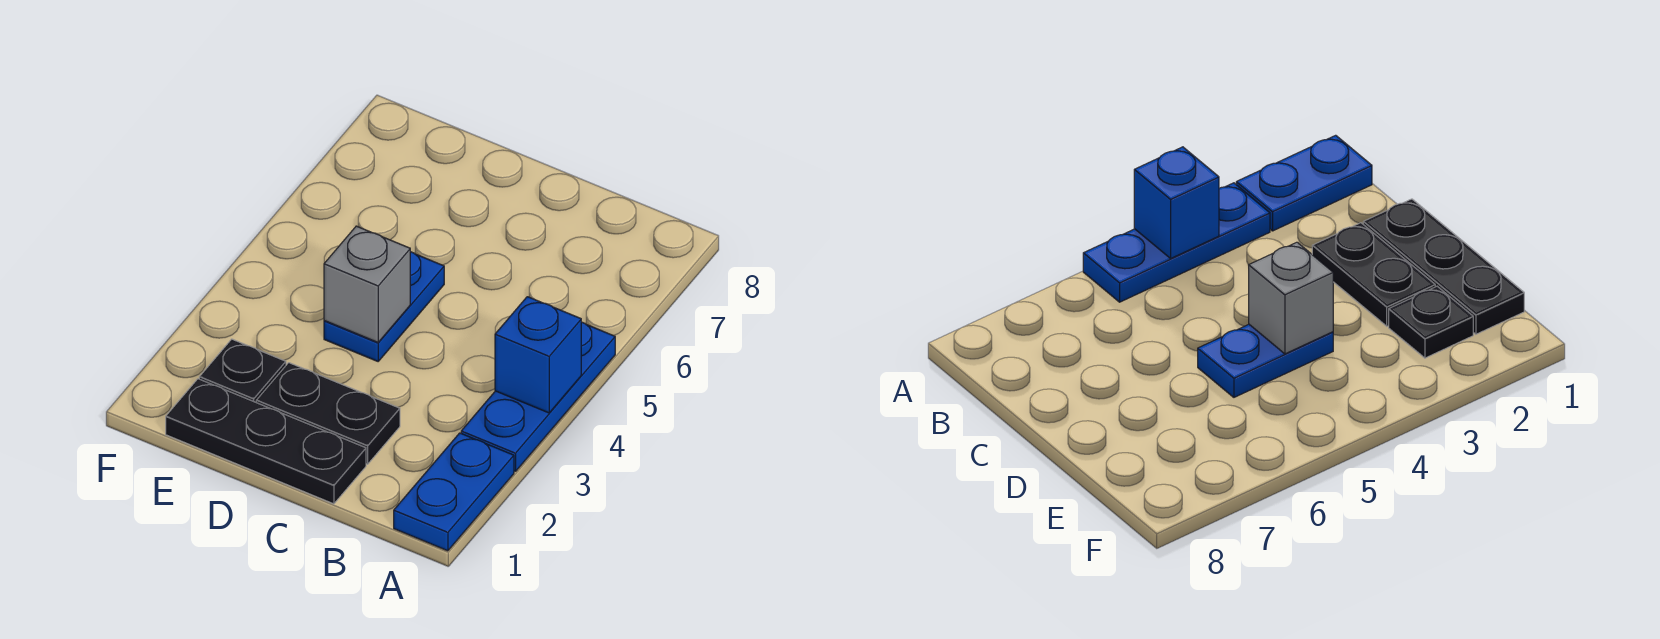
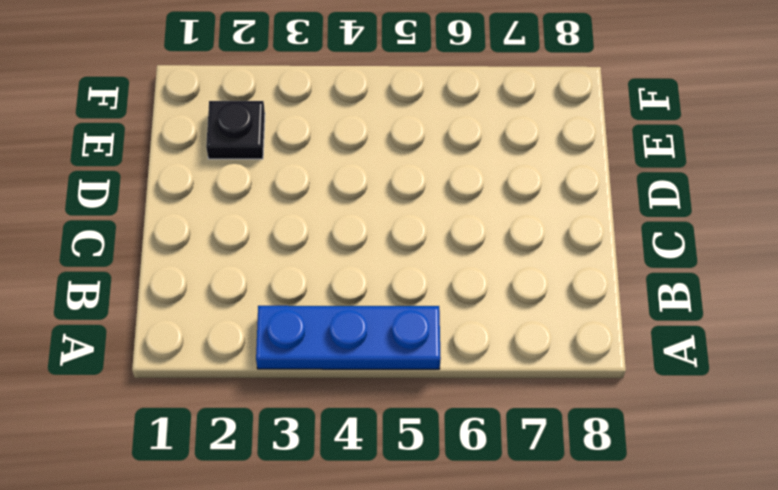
none -> blue plate A1:A2 level 1
none -> black plate C1:E1 level 1

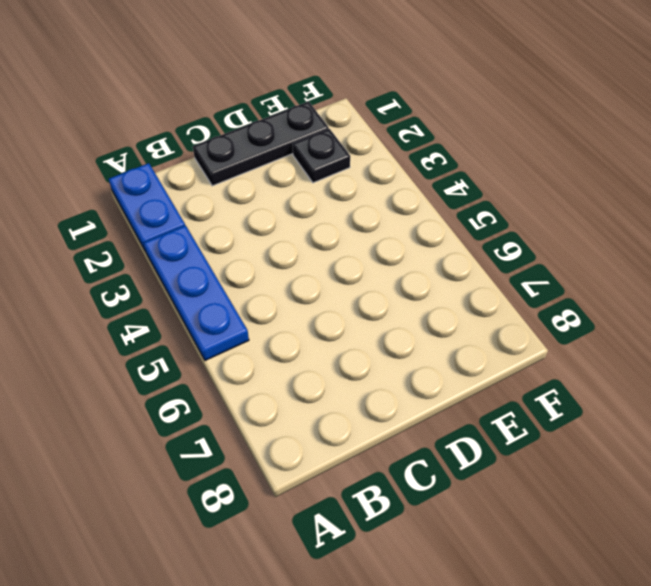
none -> black plate C2:D2 level 1
none -> blue plate D4:D5 level 1

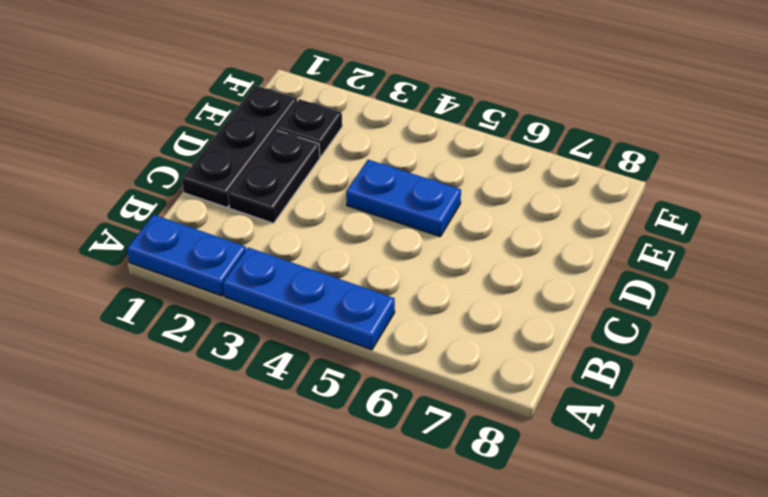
none -> blue brick A4 level 2
none -> grey brick D4 level 2

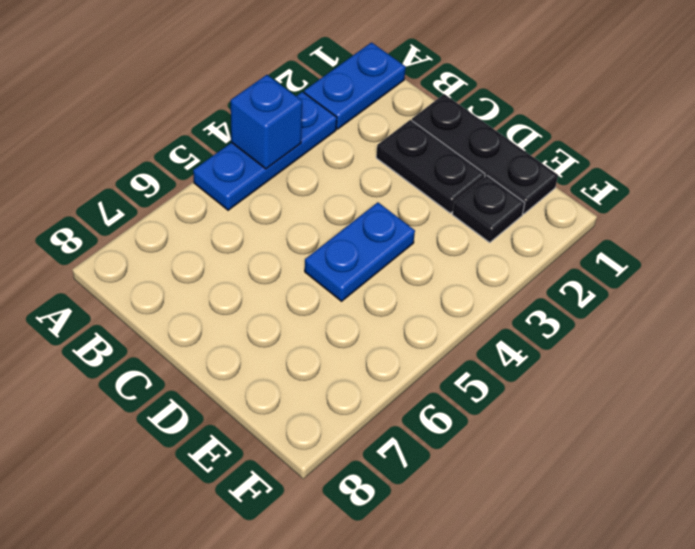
none -> grey brick D4 level 2

